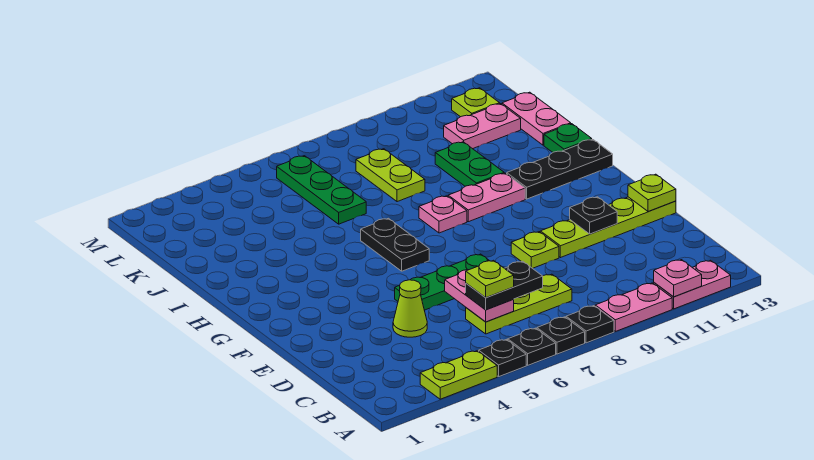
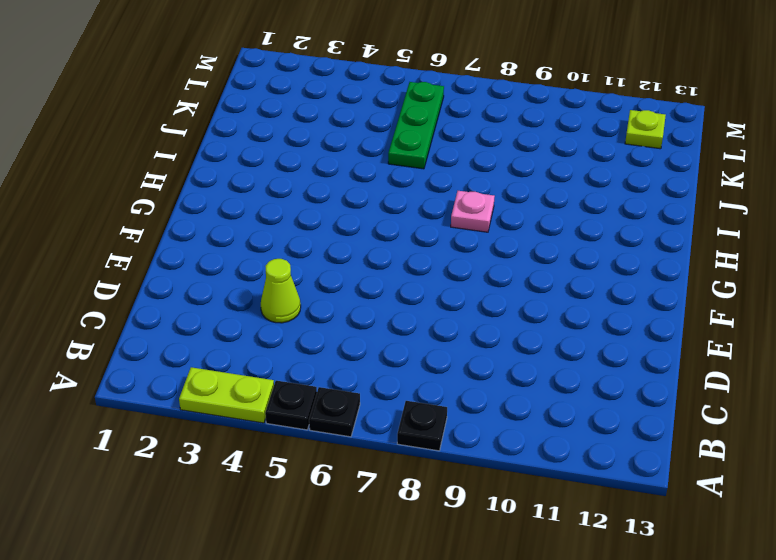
none -> black plate A7 level 1
none -> pink plate A9:A10 level 1
none -> pink plate A11:A12 level 1

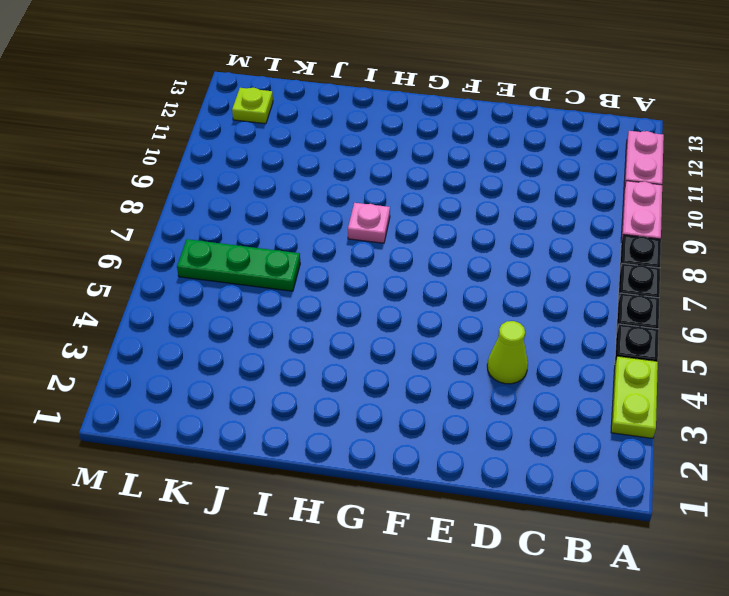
none -> lime plate C6:C8 level 1
none -> green plate E5:E7 level 1
none -> lime plate E9 level 1

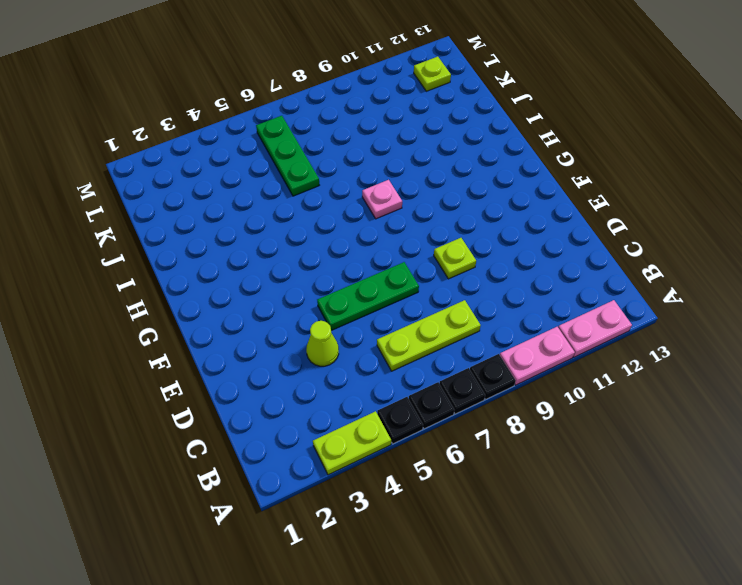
none -> lime plate E10:E13 level 1
none -> black plate G6:H6 level 1
none -> pink plate H9:H10 level 1

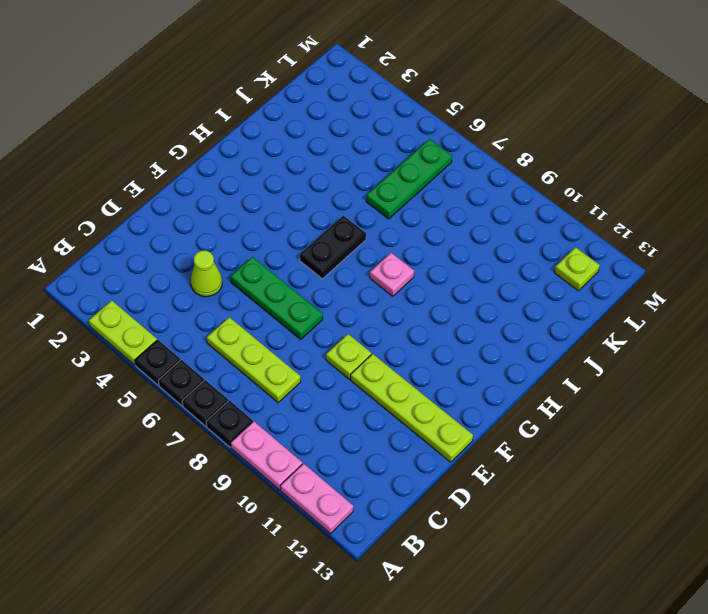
none -> pink plate H9:H10 level 1
none -> black plate H11:H13 level 1
none -> green plate I10:J10 level 1

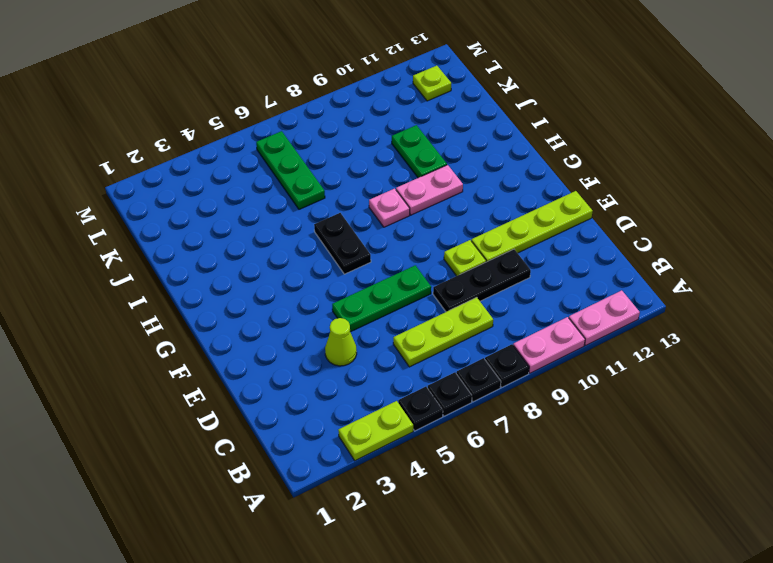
black plate D8:D10 level 1 -> black plate H11:H13 level 1
none -> green plate I13 level 1
none -> lime plate J8:K8 level 1
none -> pink plate J13:K13 level 1

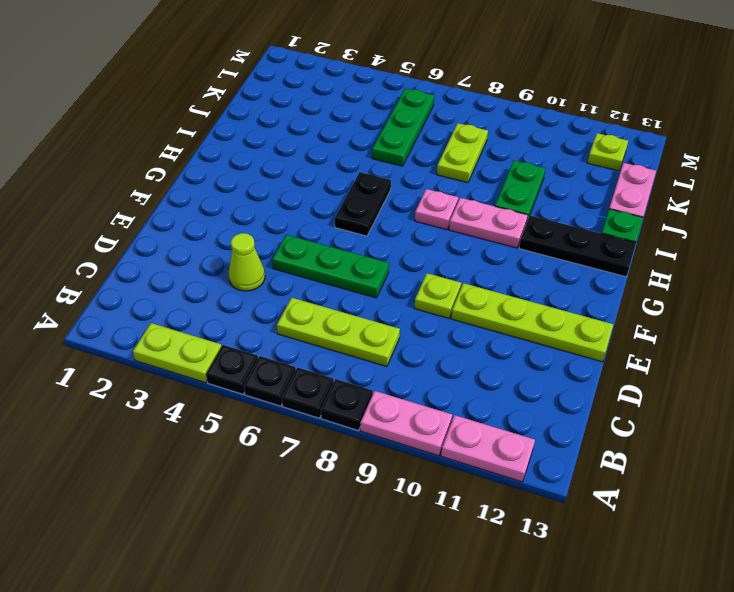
none -> pink plate K11:K12 level 1
none -> pink plate A11 level 2
none -> pink plate C6:D6 level 2

